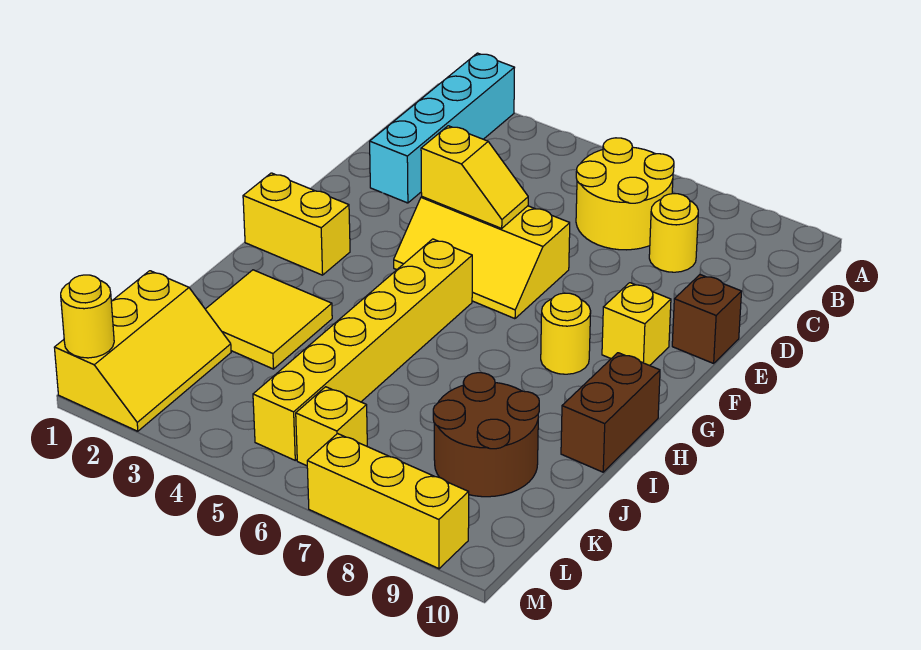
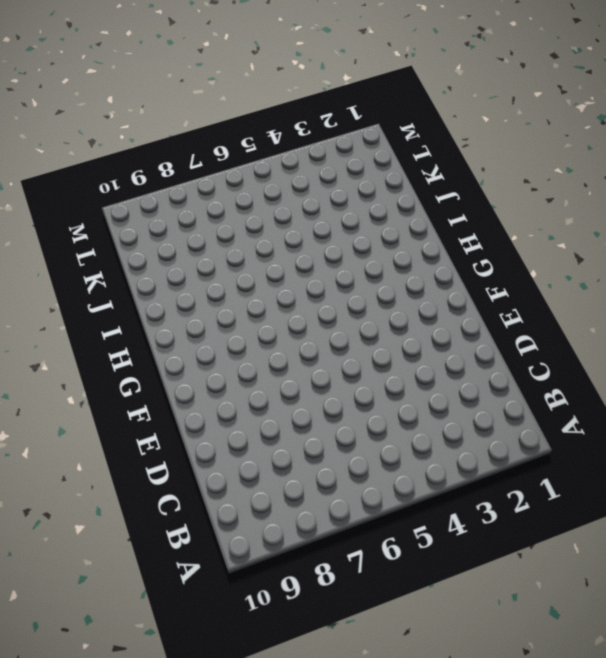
none -> cyan brick A2:D2 level 1
none -> yellow round brick B6:C7 level 1
none -> yellow round brick C8 level 1

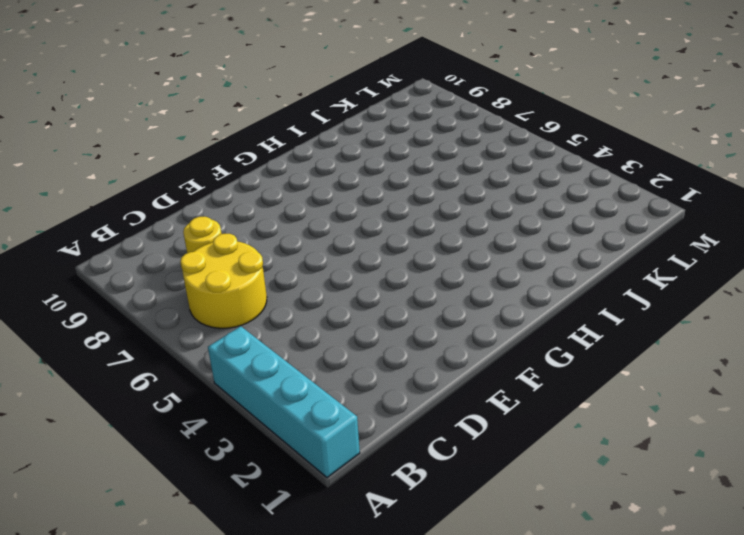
cyan brick A1:A4 level 1 -> cyan brick A2:D2 level 1
none -> yellow slope E4:F6 level 1 top E
none -> brown brick E10 level 1
none -> yellow brick F9 level 1

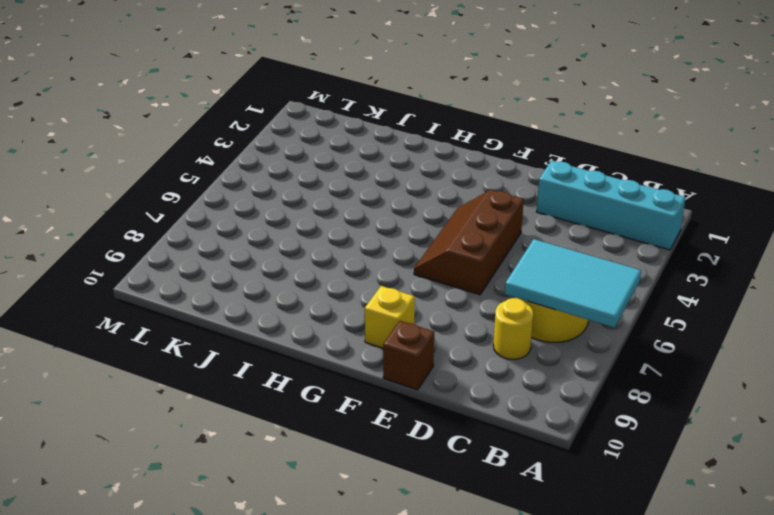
cyan tile A6:C7 level 2 -> none
brown slope E4:F6 level 1 top E -> yellow slope E4:F6 level 1 top E
none -> yellow brick G1:G2 level 1
none -> yellow brick G5:L5 level 1
none -> yellow round brick G8 level 1

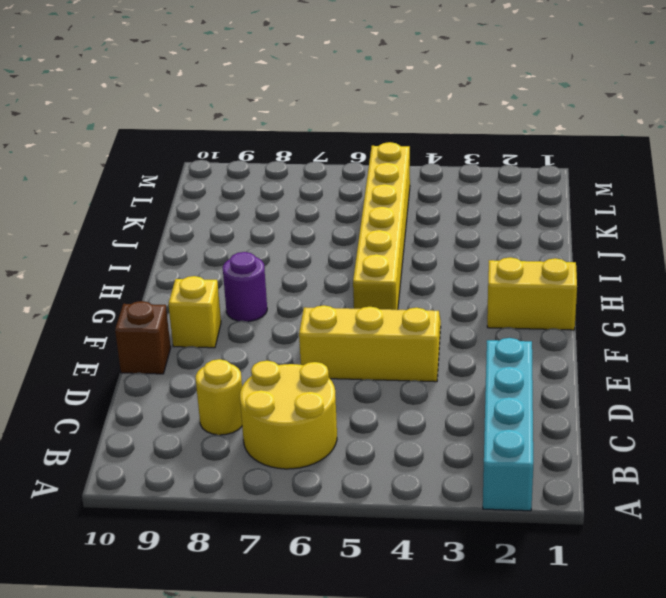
purple round brick G8 level 1 -> yellow round brick G8 level 1
none -> brown brick H10:I10 level 1
none -> yellow tile I2:J3 level 1
none -> brown round brick J8:K9 level 1

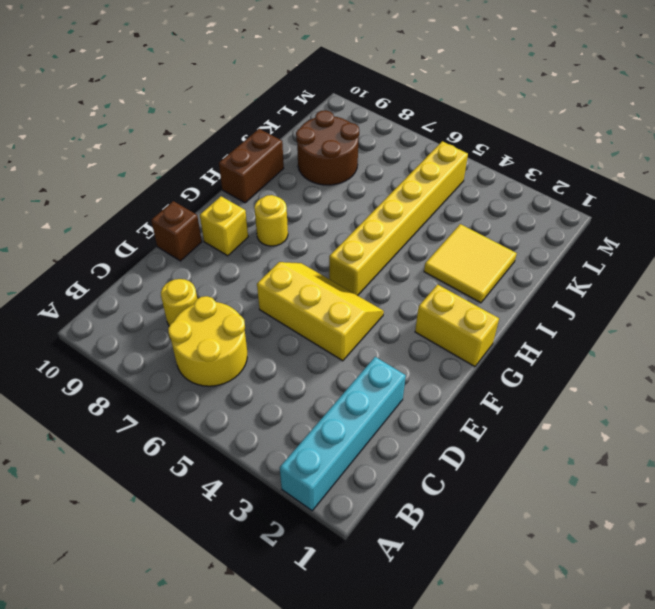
none -> yellow slope K1:M2 level 1 top 1
none -> yellow brick L6 level 1
none -> yellow brick M7:M9 level 1

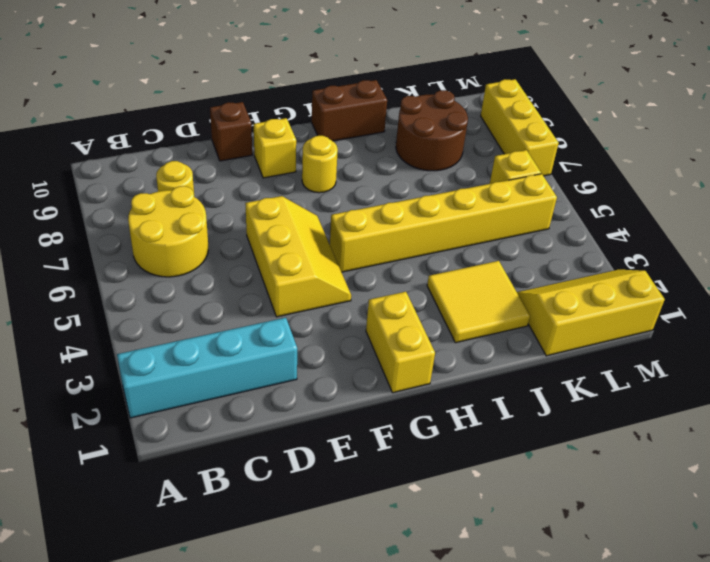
none -> yellow slope E4:E5 level 2 top 4
none -> yellow round brick M1 level 2

